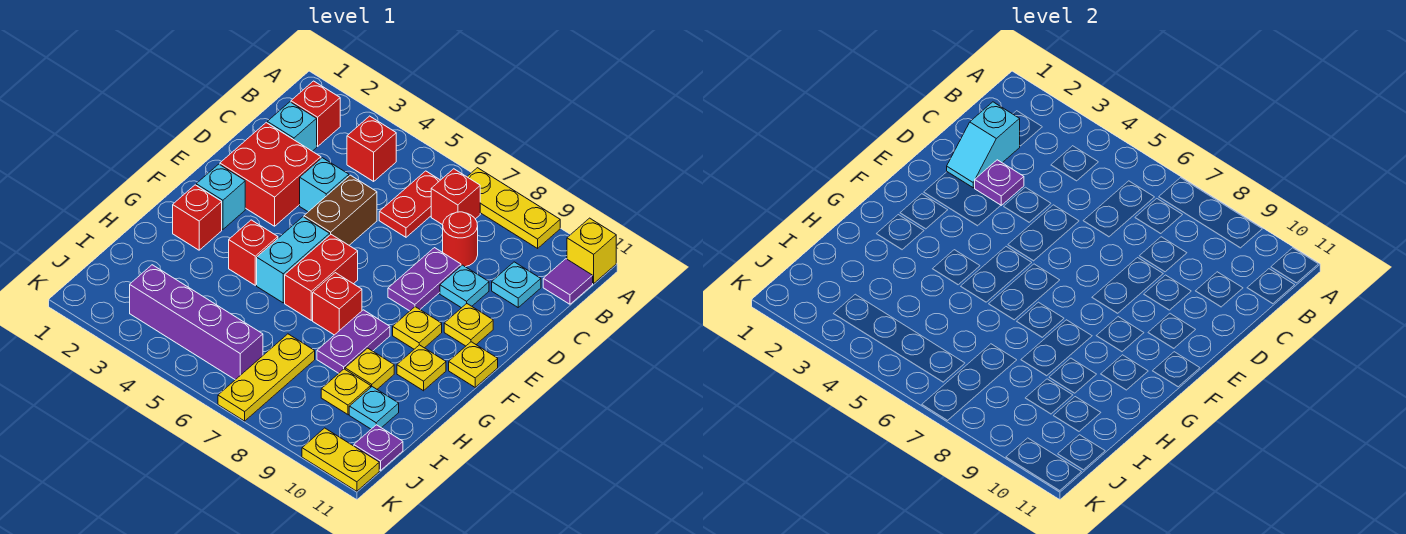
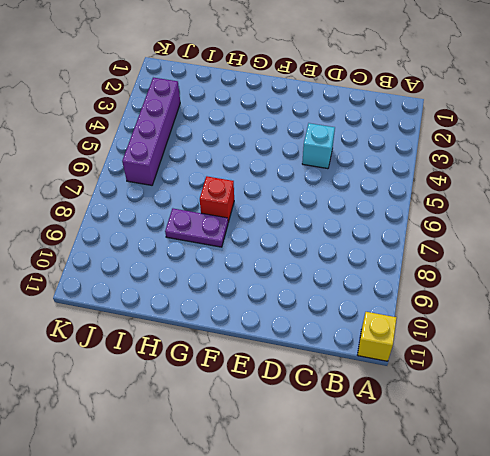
none -> yellow plate A7:A9 level 1
none -> red brick B2 level 1
none -> red brick B4 level 1
none -> red plate B6:C6 level 1

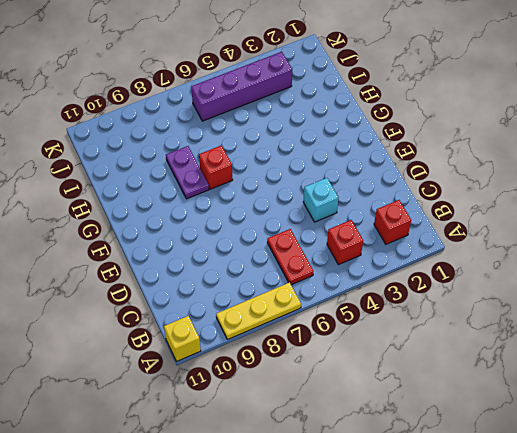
none -> red brick B7 level 1
none -> purple tile B11 level 1
none -> cyan brick C2 level 1
none -> red round brick C8 level 1

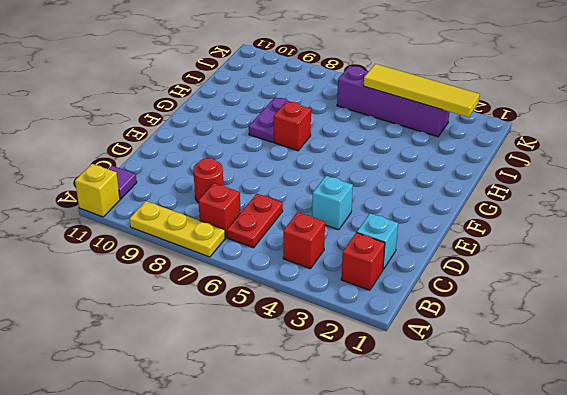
yellow tile J2:J5 level 2 -> none
none -> cyan plate C10 level 1
none -> red brick D2:E3 level 1
none -> brown brick D5:E5 level 1
none -> purple plate D8:E8 level 1

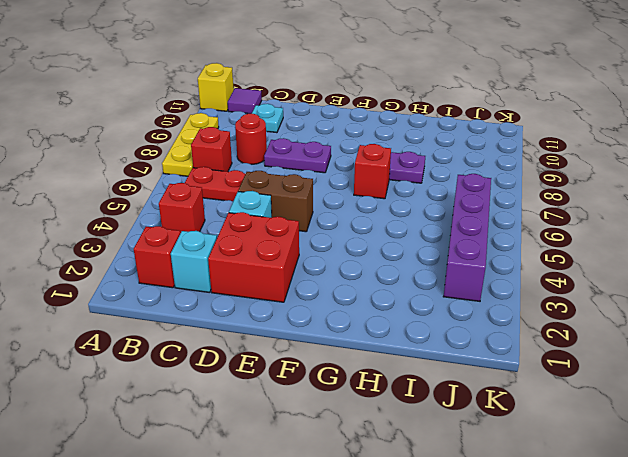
none -> cyan plate D9 level 1
none -> yellow plate E10 level 1
none -> cyan brick F2 level 1
none -> cyan brick F5:G5 level 1

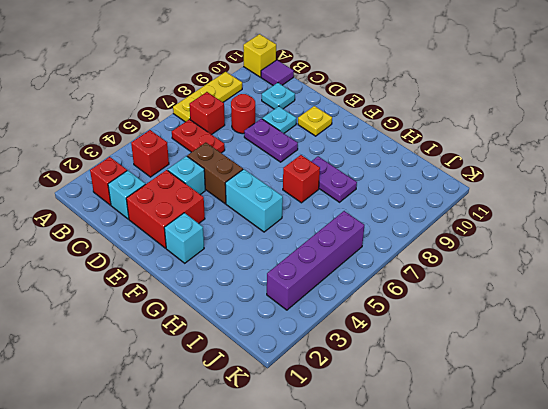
none -> red brick F6:G6 level 1
none -> yellow plate F9 level 1
none -> yellow plate F11 level 1
none -> red brick G2 level 1

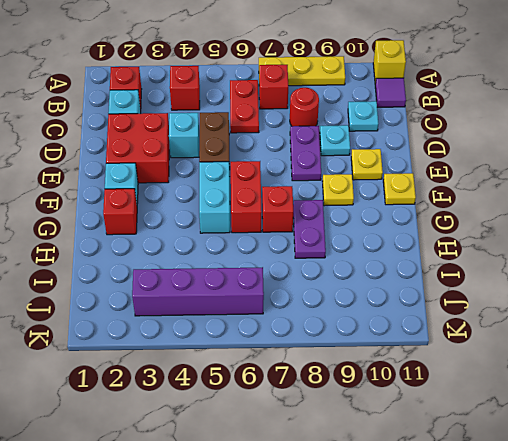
none -> red brick G4 level 1
none -> yellow plate G10 level 1
none -> yellow plate H9 level 1
none -> yellow plate I7:K7 level 1

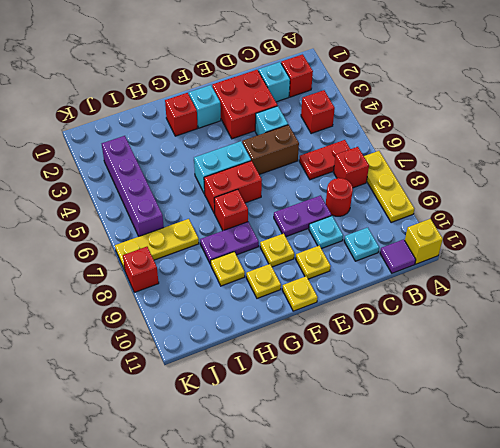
red brick K8 level 1 -> red brick G4 level 1
none -> yellow plate I9 level 1
none -> cyan plate I10 level 1
none -> purple plate J11 level 1
none -> yellow plate K10:K11 level 1

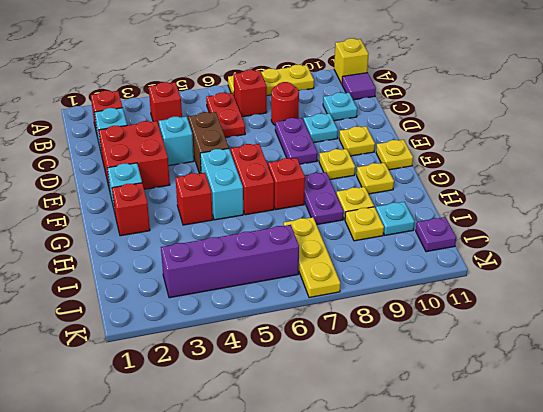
none -> yellow plate K10:K11 level 1
none -> cyan slope C2:D2 level 2 top C
none -> purple plate D3 level 2

